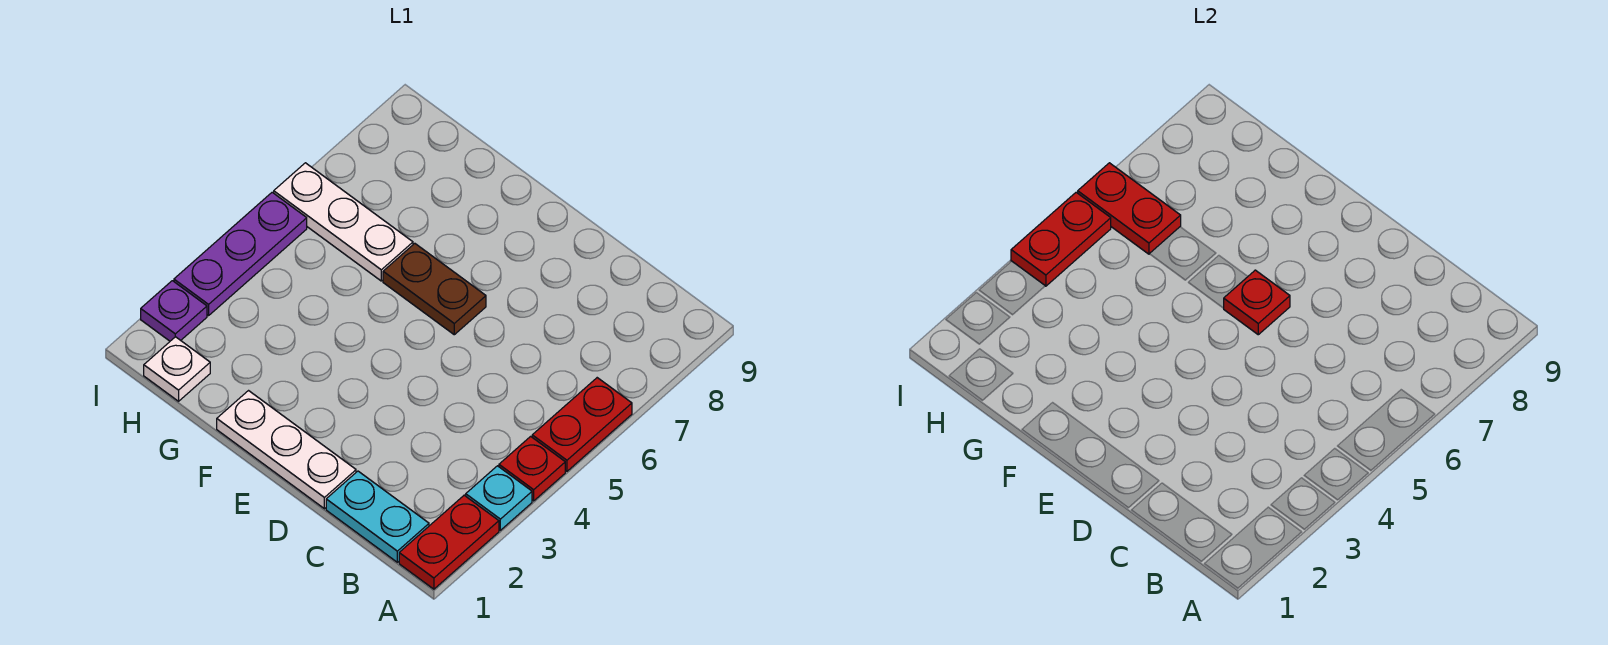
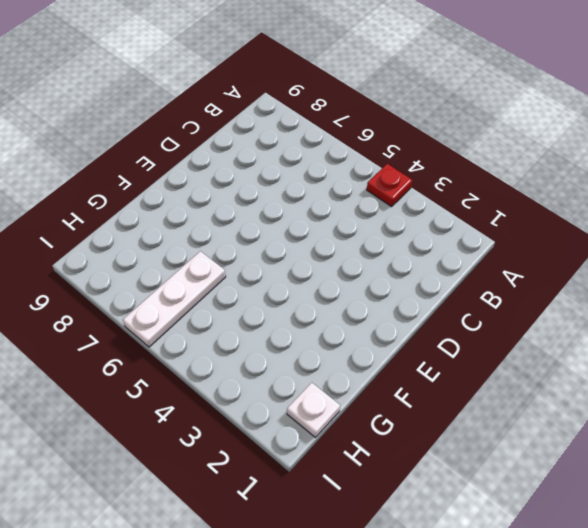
none -> red plate A1:A2 level 1
none -> cyan plate A3 level 1
none -> red plate A5:A6 level 1

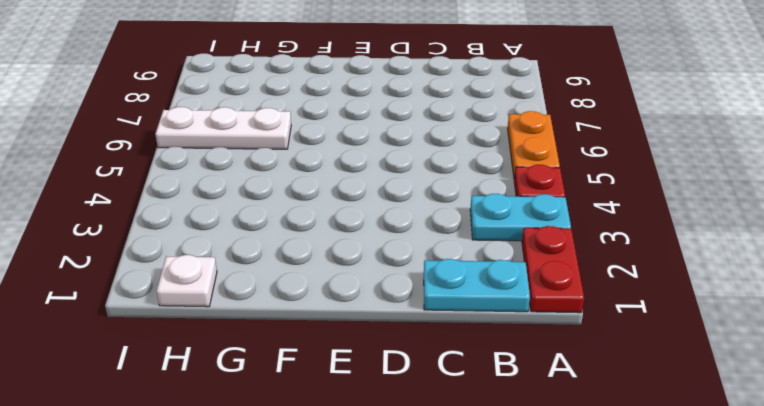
cyan plate A3:B3 level 1 -> cyan plate A3 level 1
orange plate A5:A6 level 1 -> red plate A5:A6 level 1
none -> white plate D1:F1 level 1
none -> brown plate E6:F6 level 1
none -> purple plate I2 level 1

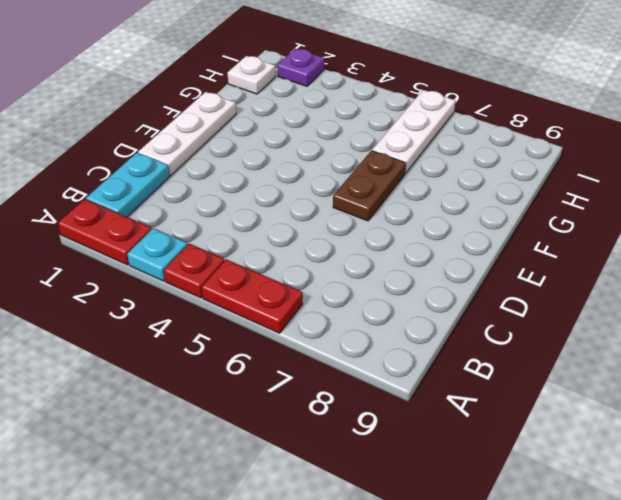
none -> purple plate I3:I5 level 1
none -> red plate E6 level 2
none -> red plate H6:I6 level 2

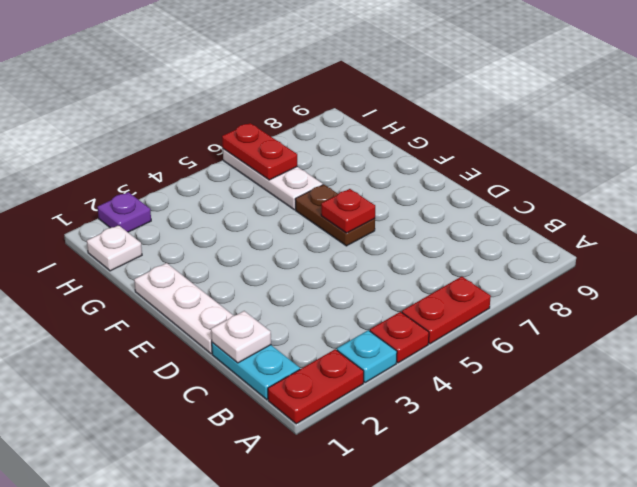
white plate C1 level 2 -> none
none -> purple plate I3:I5 level 1
none -> red plate I4:I5 level 2

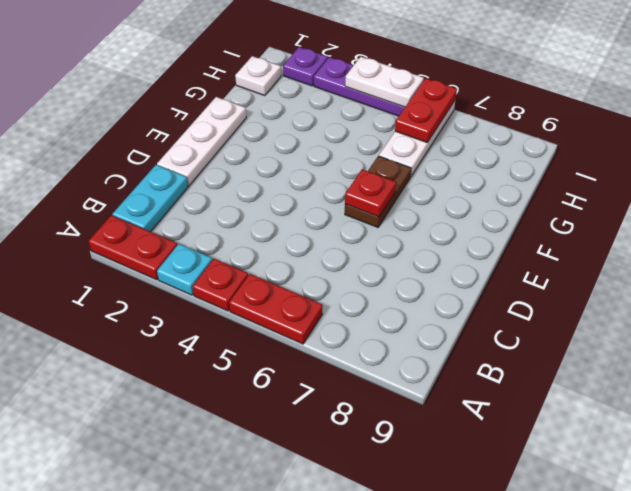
white plate I4:I5 level 2 -> red plate I4:I5 level 2

